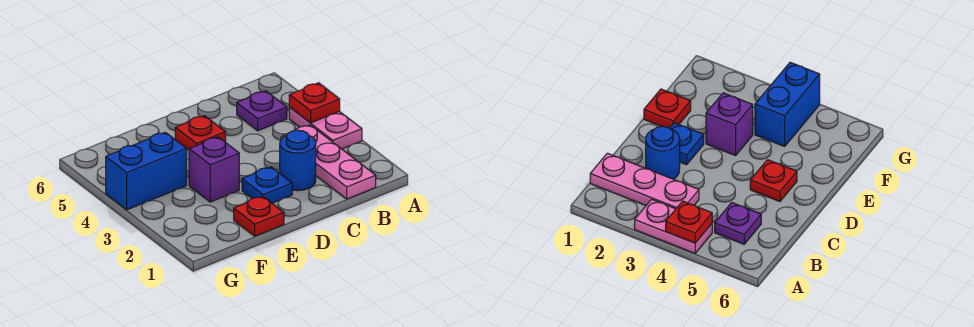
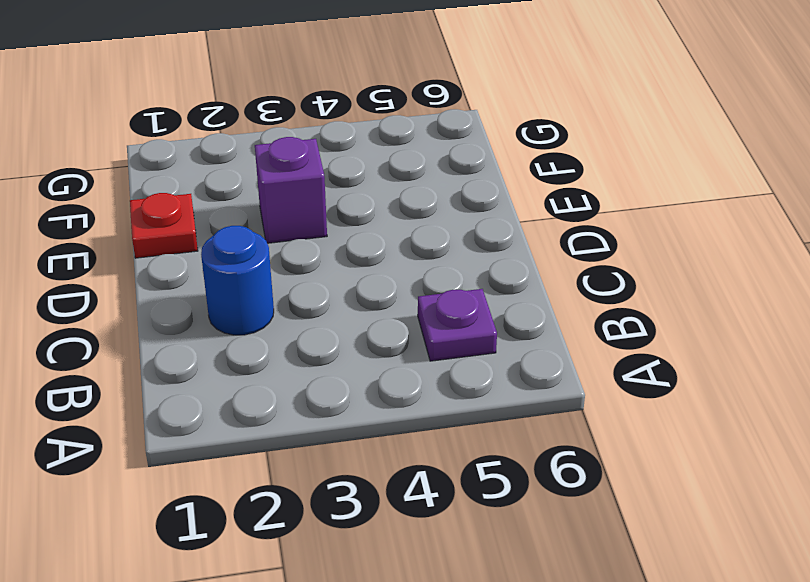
none -> pink plate A3:A4 level 1
none -> pink plate B1:B3 level 1

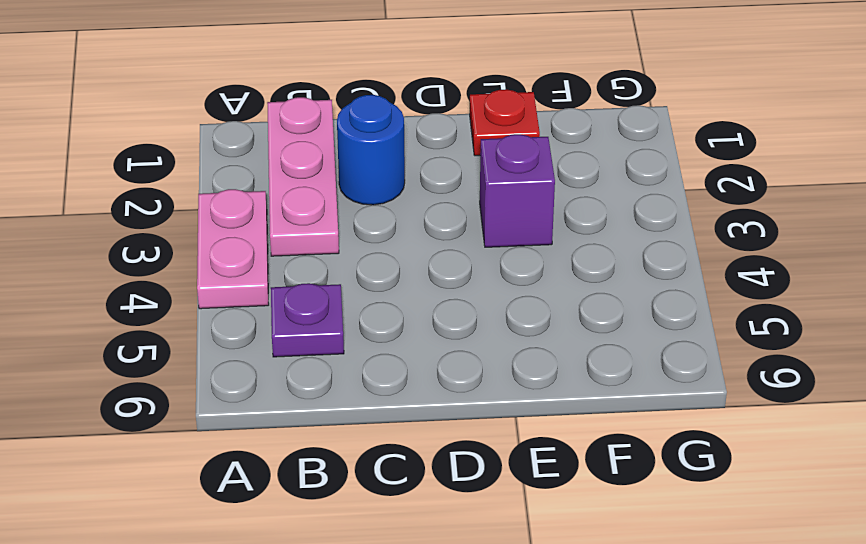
none -> blue plate D2 level 1
none -> red plate D5 level 1

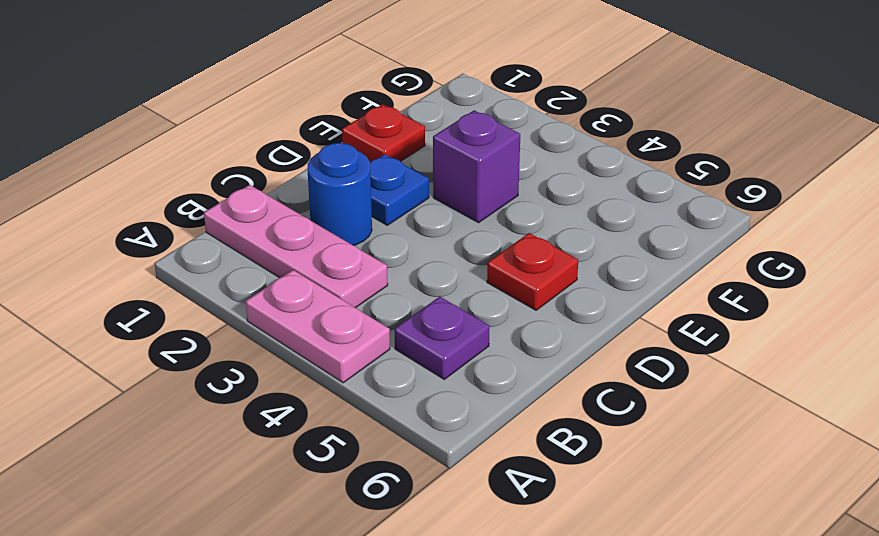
none -> blue brick F4:G4 level 1
none -> red plate A4 level 2

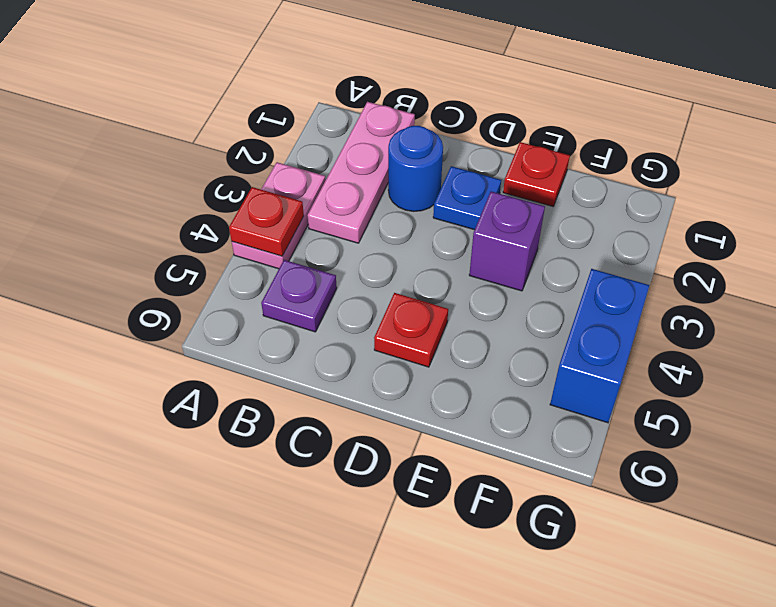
blue brick G4:G5 level 1 -> blue brick F4:G4 level 1

